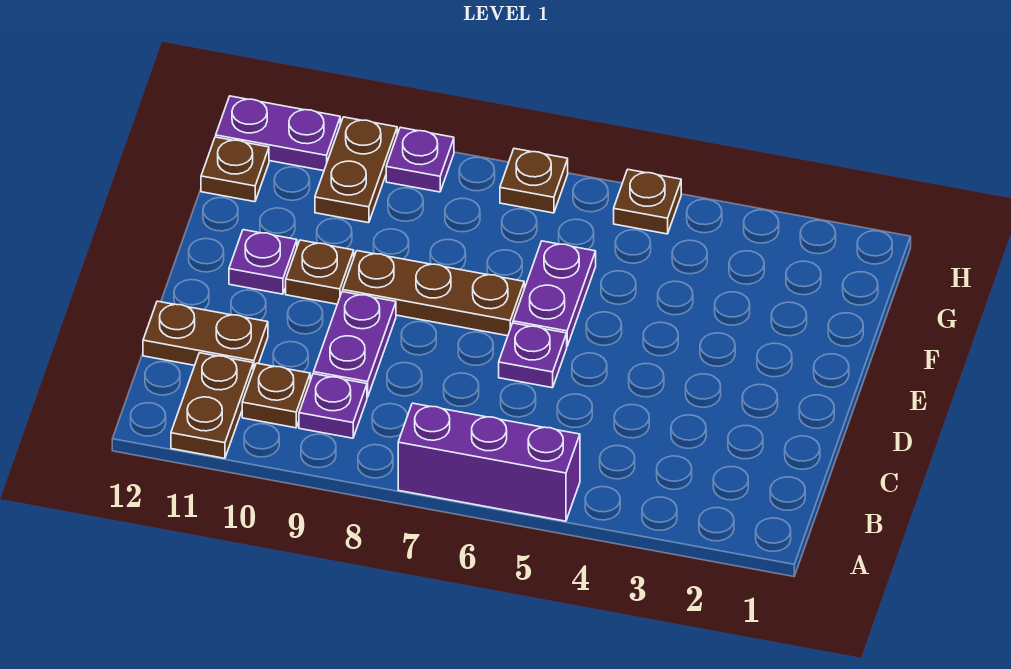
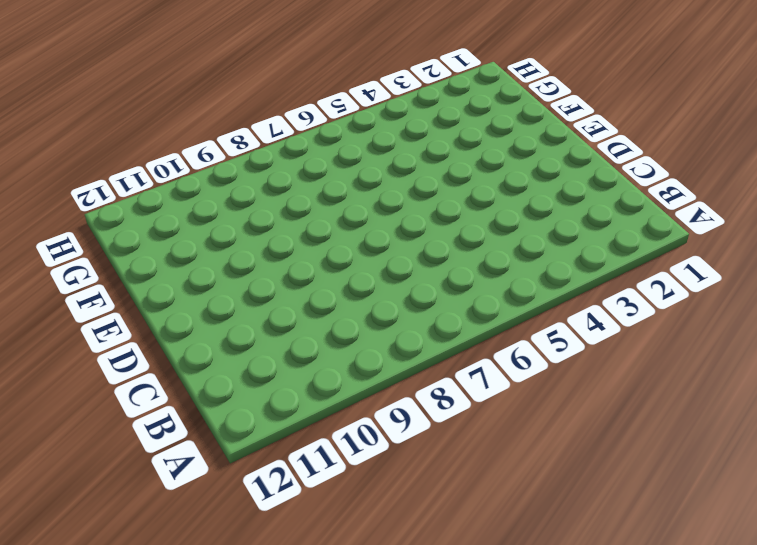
none -> purple brick A5:A7 level 1
none -> brown plate A11:B11 level 1
none -> purple plate B9 level 1

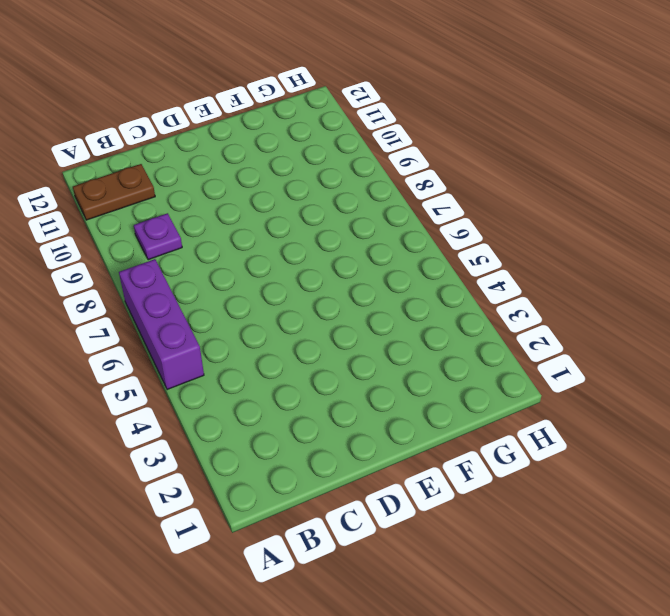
none -> brown plate B10 level 1
none -> purple plate C9:D9 level 1
none -> brown plate C11:C12 level 1

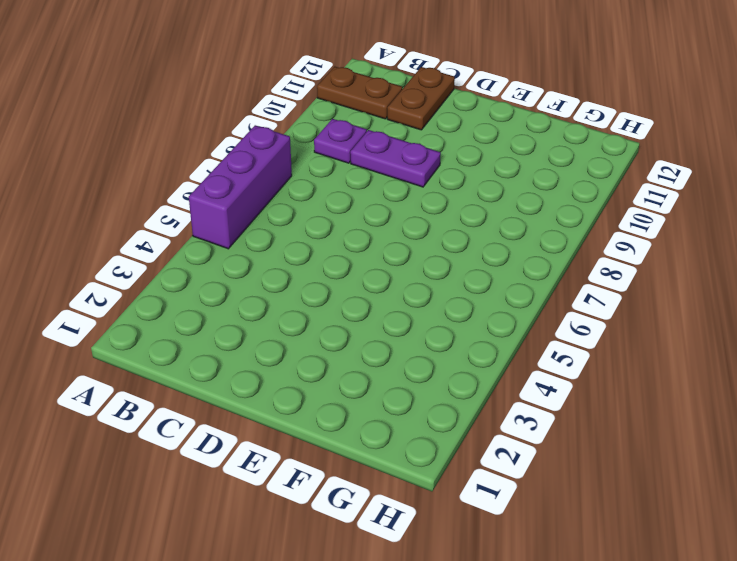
none -> brown plate B10 level 1
none -> purple plate D6 level 1
none -> purple plate E6:F6 level 1

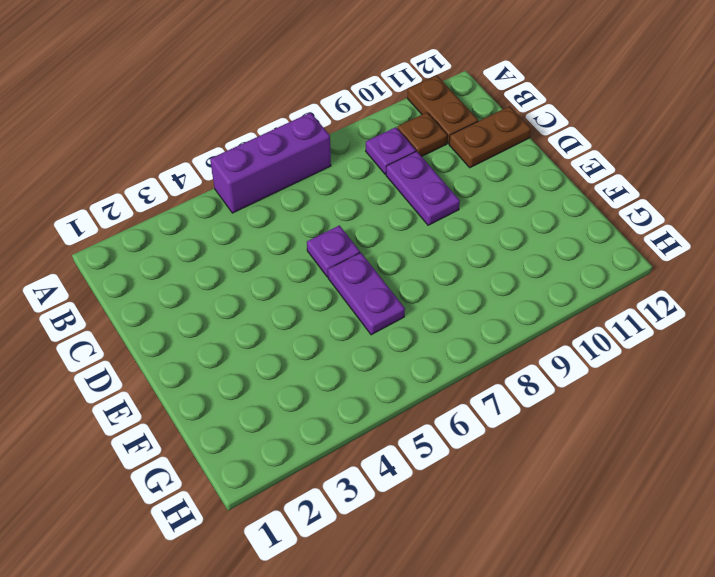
none -> brown plate E7:E9 level 1
none -> brown plate E10 level 1
none -> purple plate E11 level 1

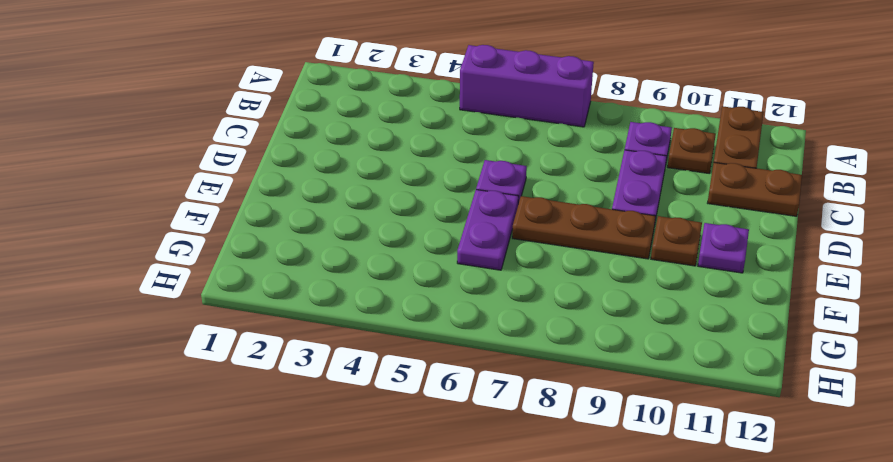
none -> brown plate G10:H10 level 1
none -> brown plate G12 level 1
none -> brown plate H5 level 1

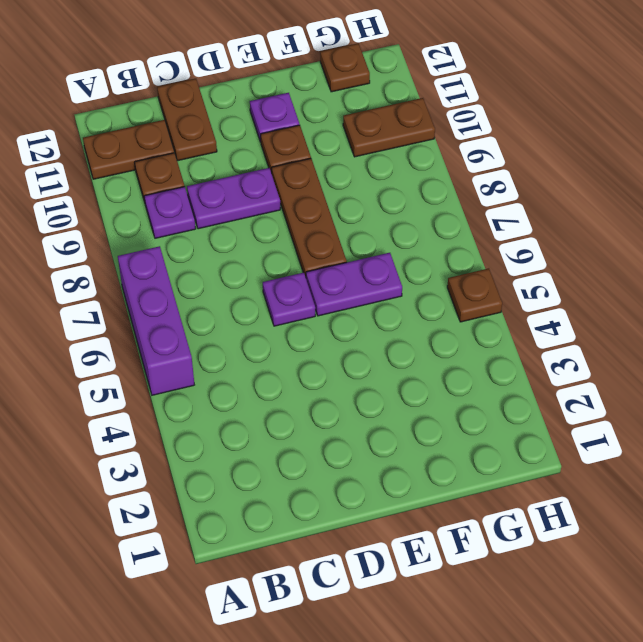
none -> brown plate H7 level 1
none -> purple plate H9 level 1
none -> purple plate H11:H12 level 1

